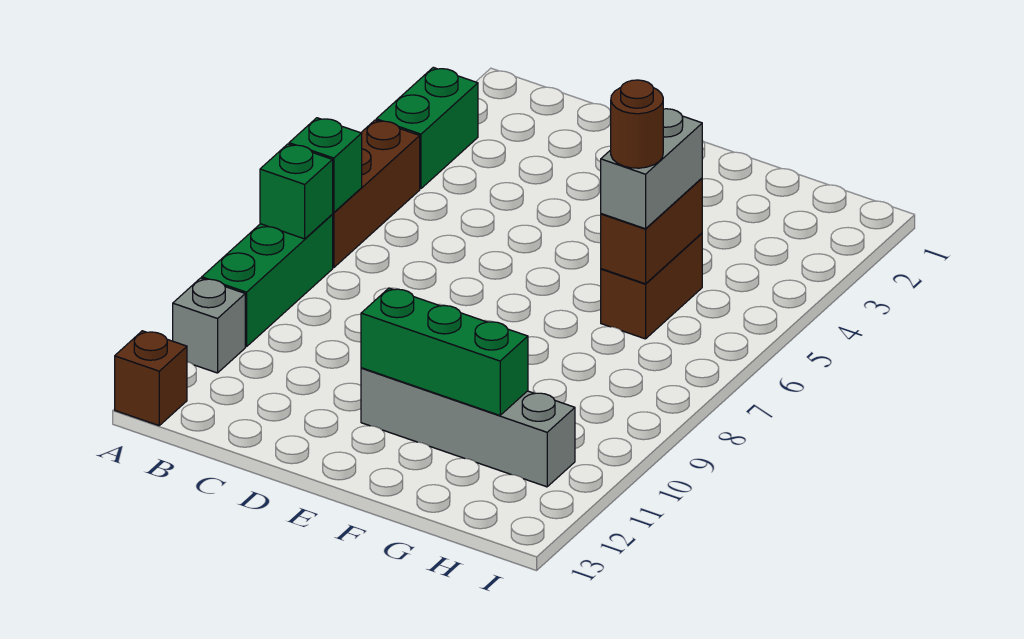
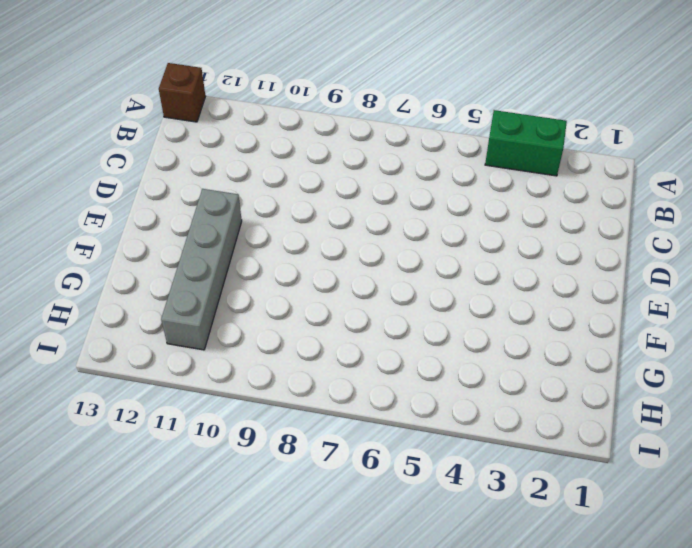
none -> brown brick A5:A7 level 1
none -> green brick A8:A10 level 1
none -> grey brick A11 level 1

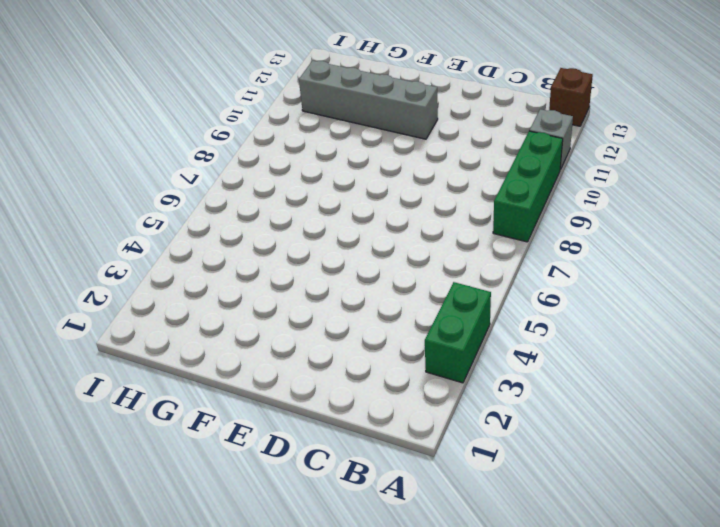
none -> brown brick A5:A7 level 1
none -> brown brick G5:G6 level 1
none -> green brick A7 level 2

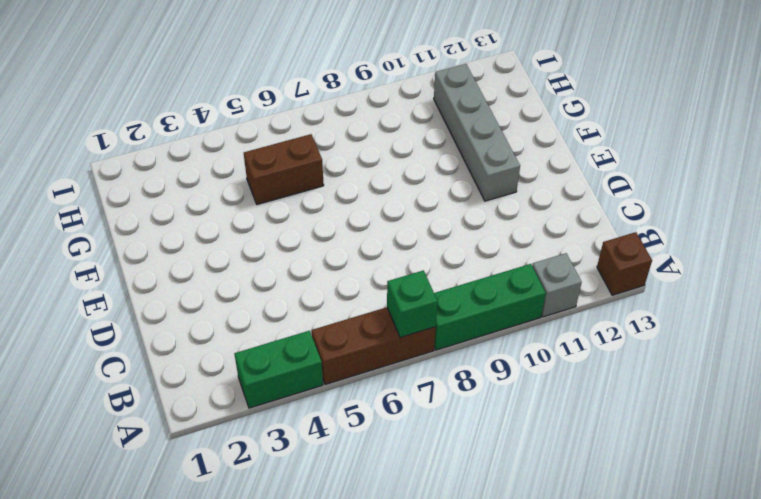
none -> green brick A8 level 2
none -> green brick E11:G11 level 2
none -> brown brick G5:G6 level 2

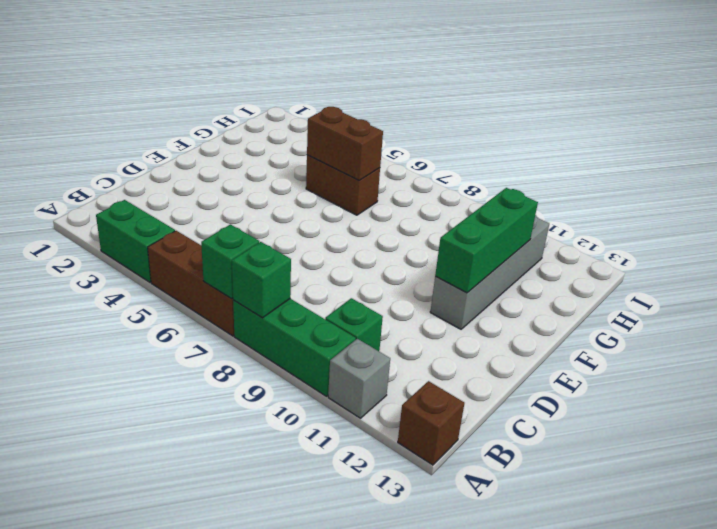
green brick B10 level 1 -> none
none -> grey brick G5:G6 level 3
none -> brown round brick G6 level 4

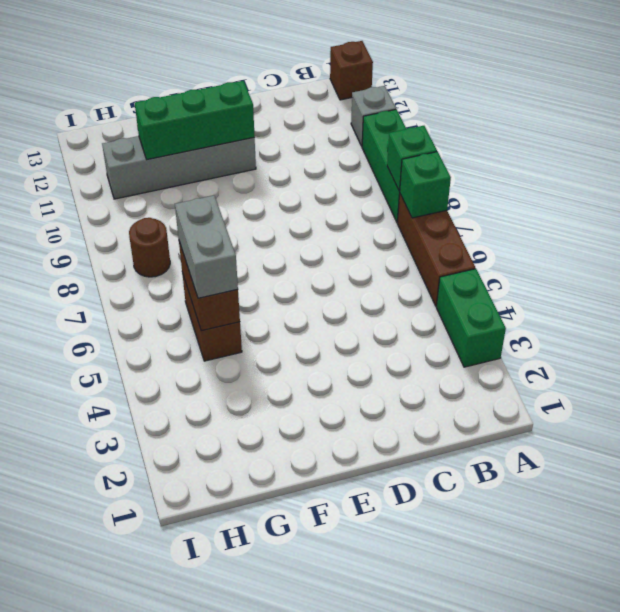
brown round brick H8 level 1 -> brown round brick G6 level 4

